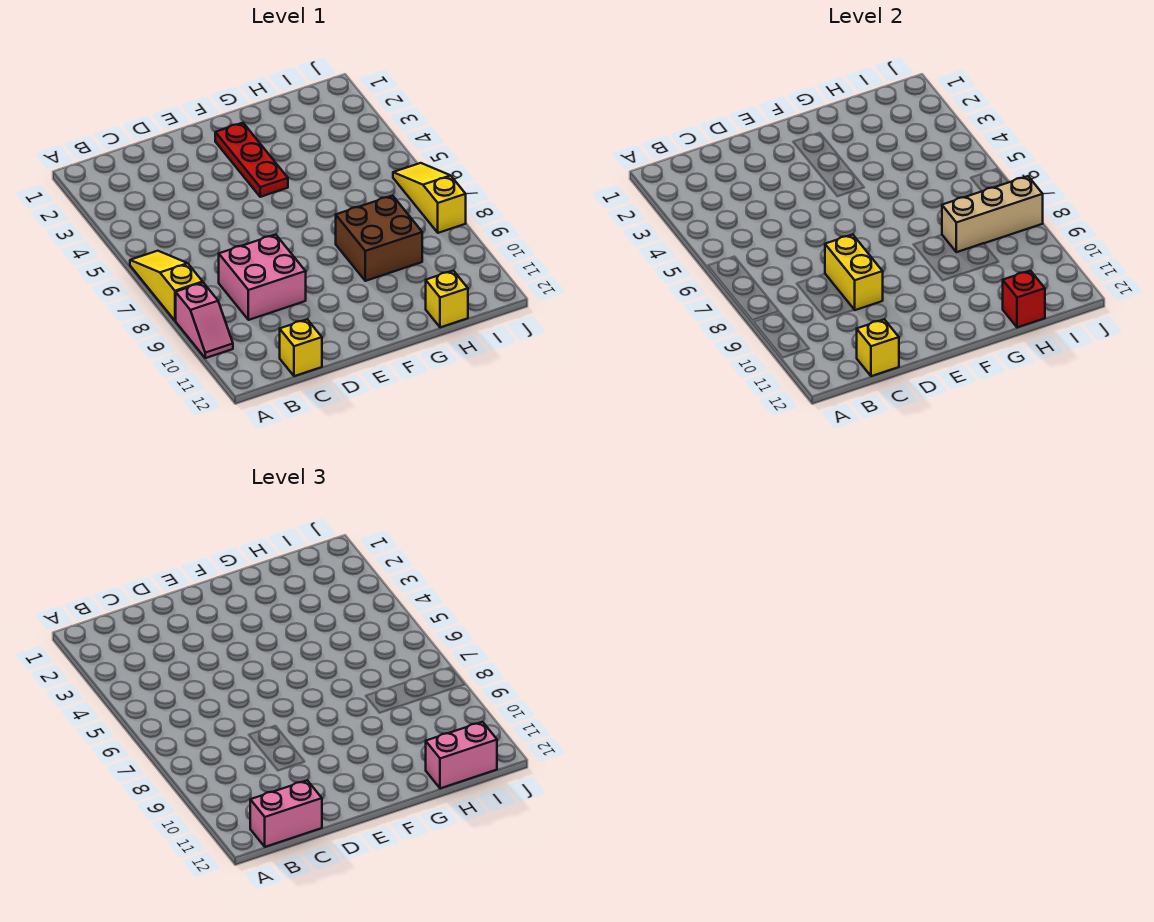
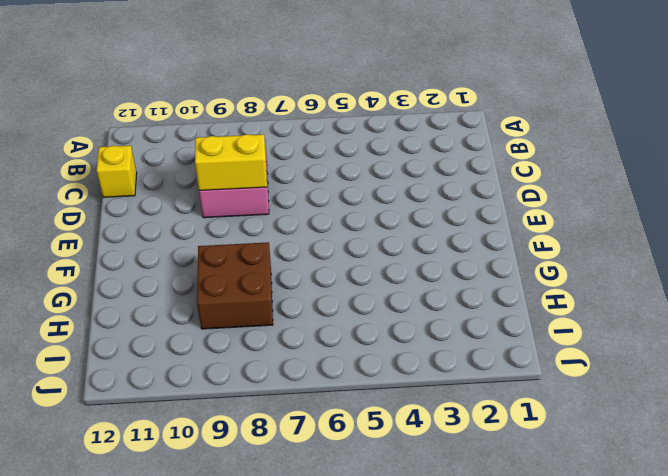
none -> yellow slope A6:A8 level 1 top 8
none -> pink slope A9:A10 level 1 top 9
none -> red plate F2:F4 level 1

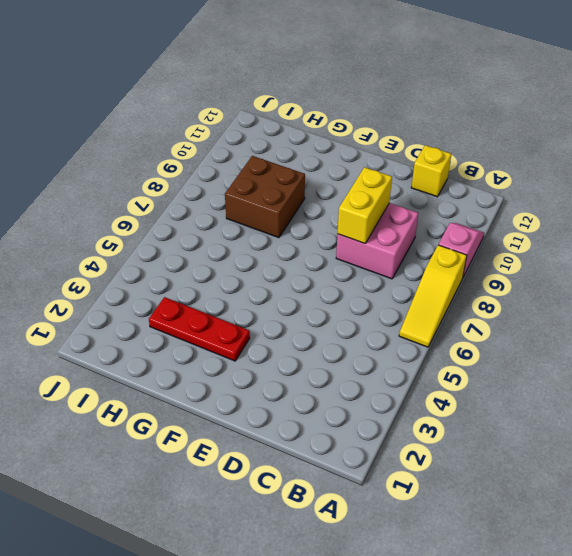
red plate F3:H3 level 1 -> red plate F2:F4 level 1
none -> yellow brick H12 level 1
none -> yellow slope J6:J8 level 1 top 8
none -> yellow brick C12 level 2

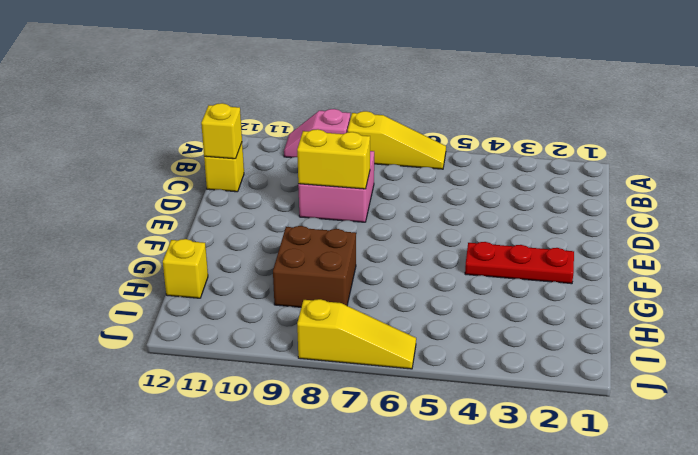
none -> tan brick H8:J8 level 2
none -> red brick H12 level 2
none -> pink brick B12:C12 level 3

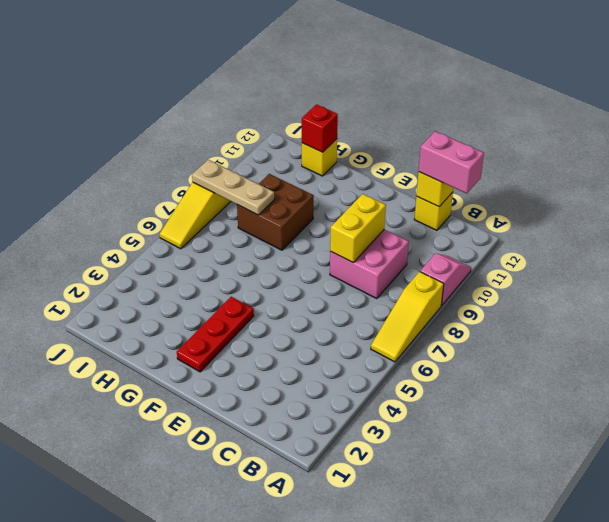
tan plate H8:J8 level 2 -> tan brick H8:J8 level 2
none -> pink brick H12:I12 level 3

